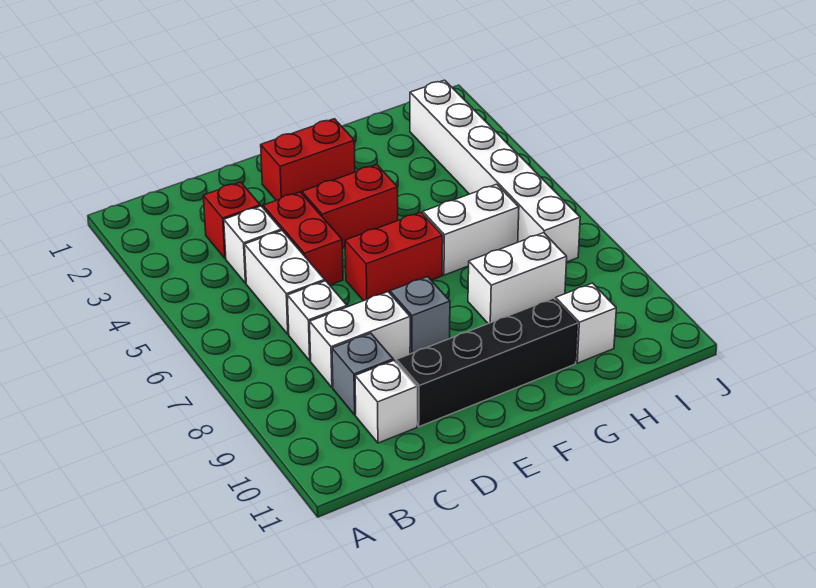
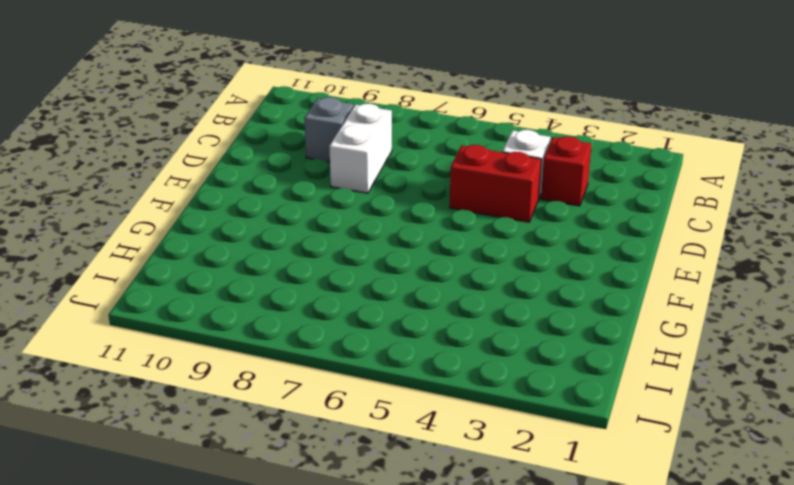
none -> white brick C5:C6 level 1
none -> white brick C7 level 1
none -> white brick C10 level 1

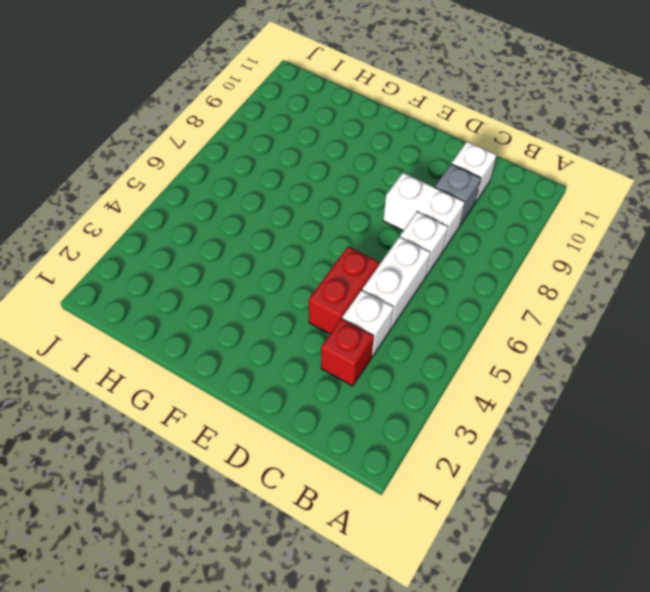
none -> black brick D10:G10 level 1
none -> red brick E2:F2 level 1
none -> red brick E4:F4 level 1

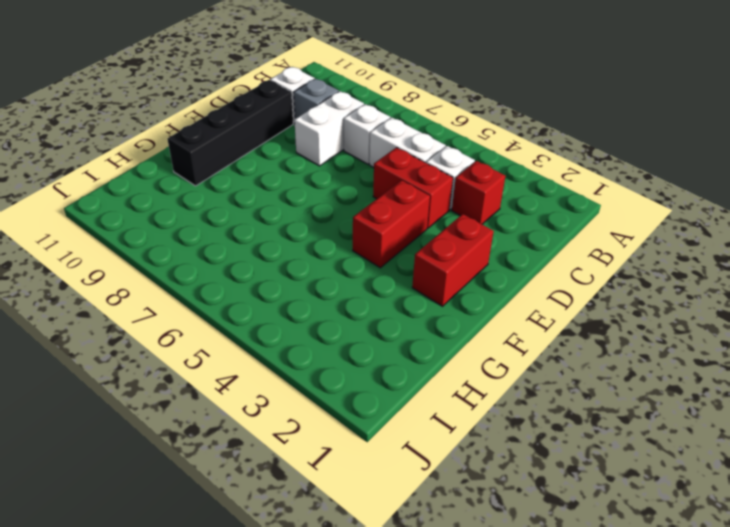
none -> red brick E6:F6 level 1
none -> grey brick E8 level 1
none -> white brick G6:H6 level 1

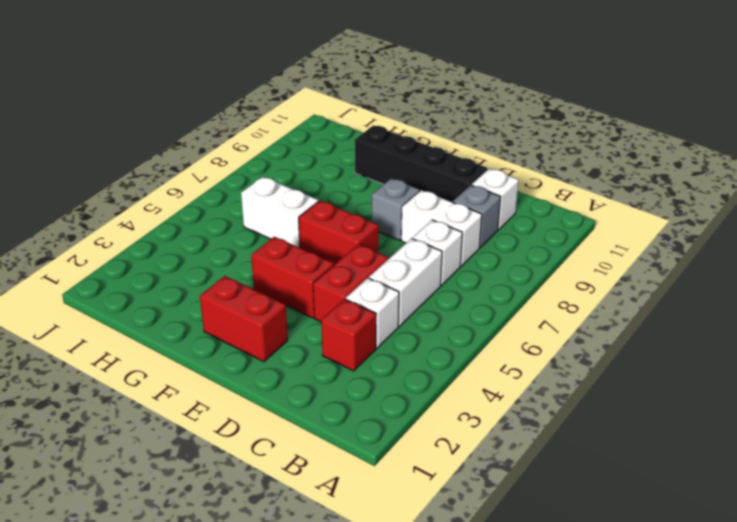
none -> white brick G8:H8 level 1
none -> white brick H10 level 1
none -> white brick I2:I7 level 1

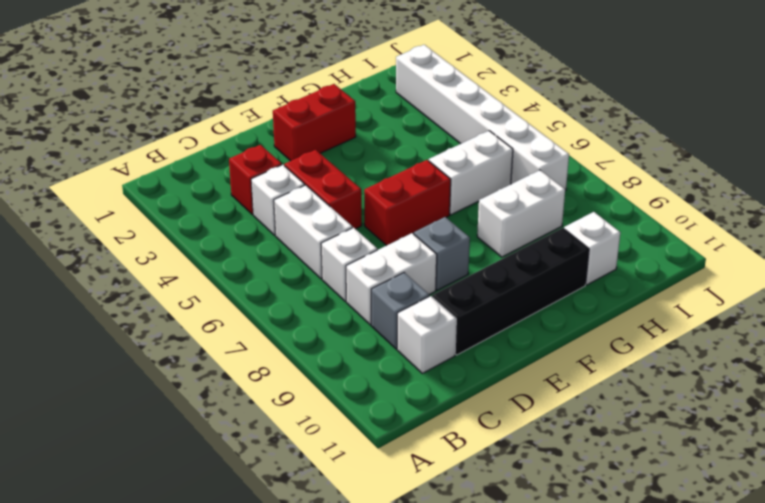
none -> red brick E4:F4 level 1

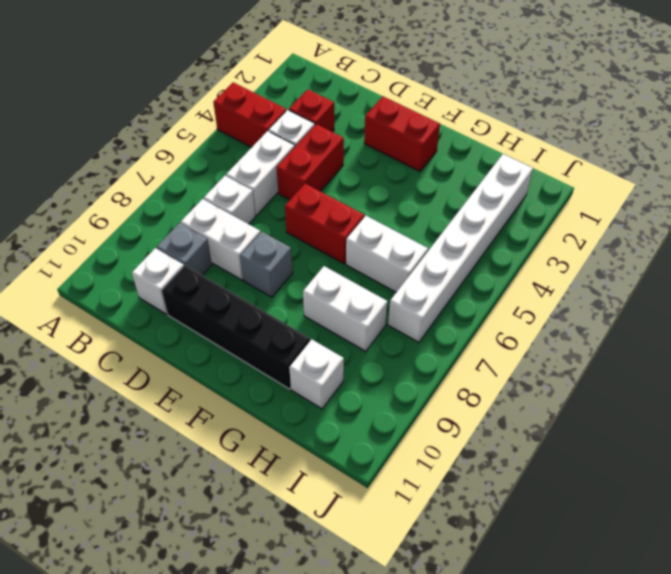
red brick A4:B4 level 1 -> red brick E4:F4 level 1

